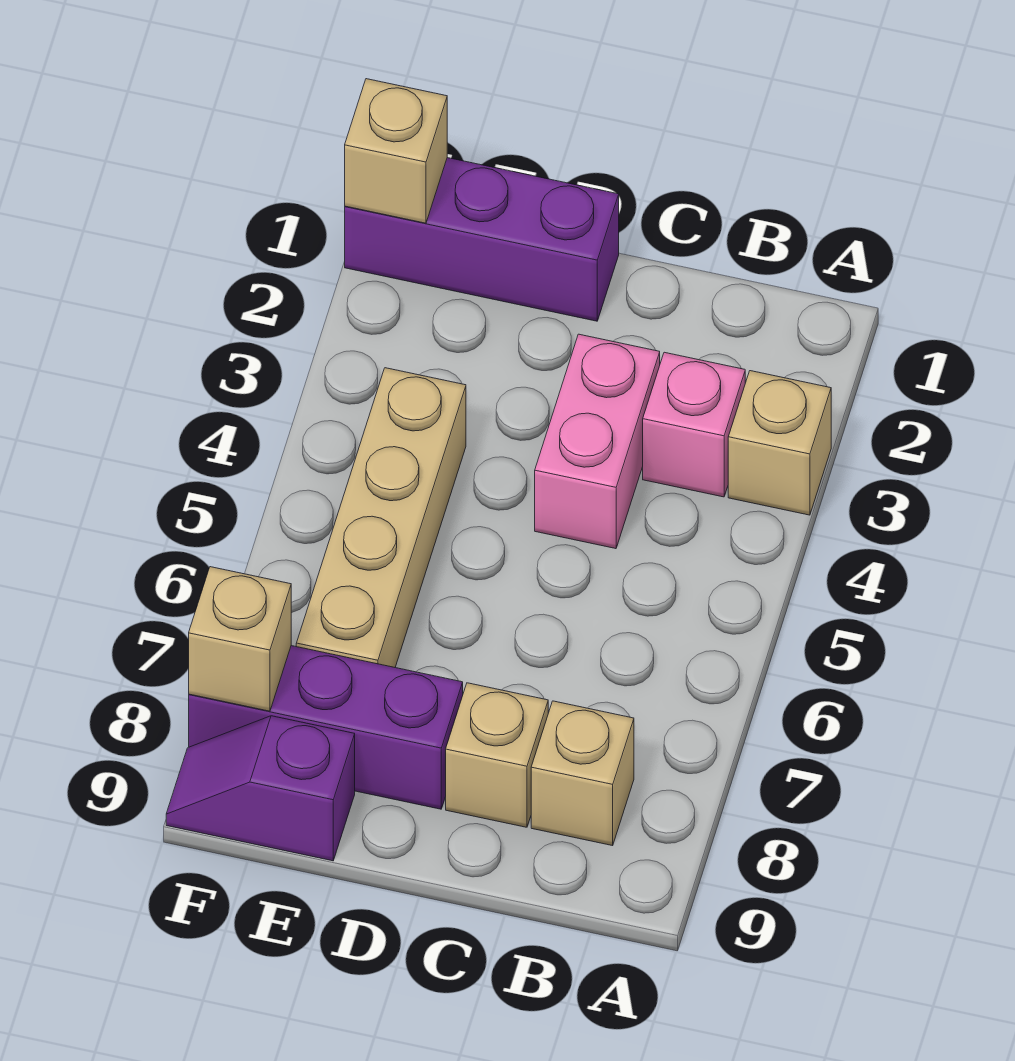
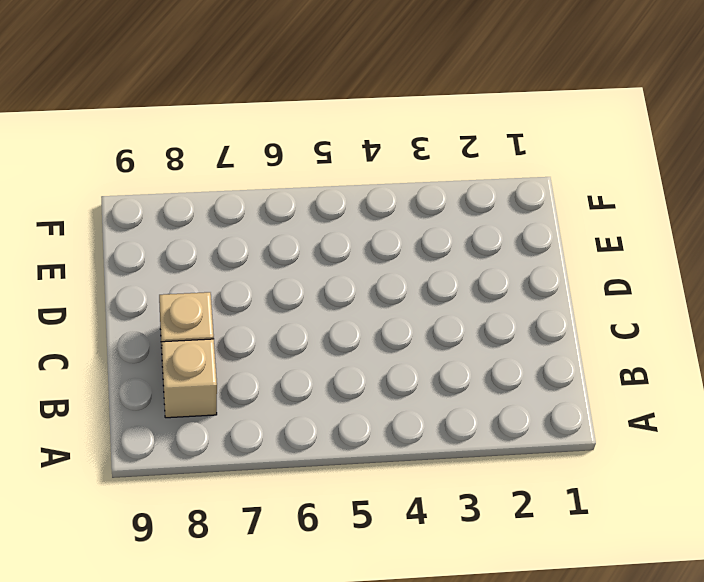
none -> tan brick A3 level 1
none -> pink brick B3 level 1

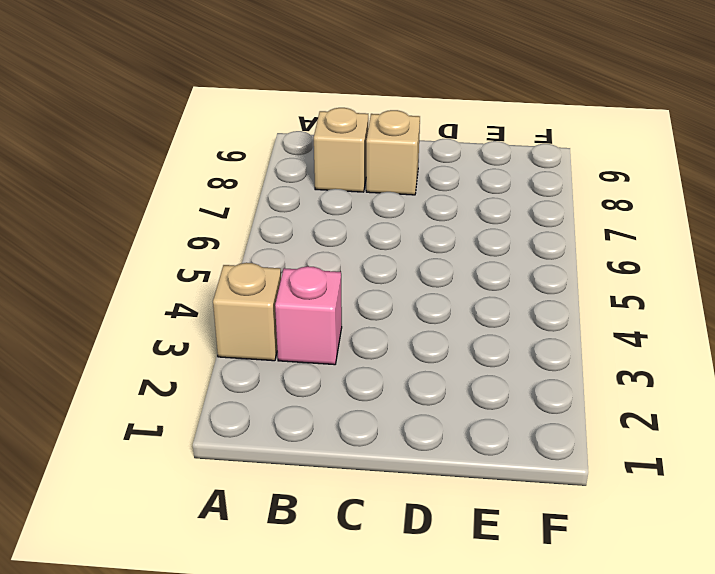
none -> pink brick C3:C4 level 1
none -> purple brick D1:F1 level 1

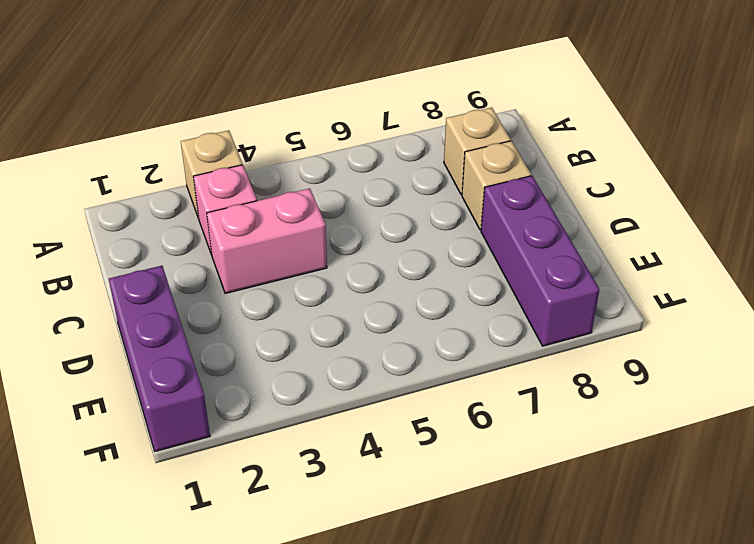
none -> tan brick E4:E7 level 1
none -> purple slope E9:F9 level 1 top E

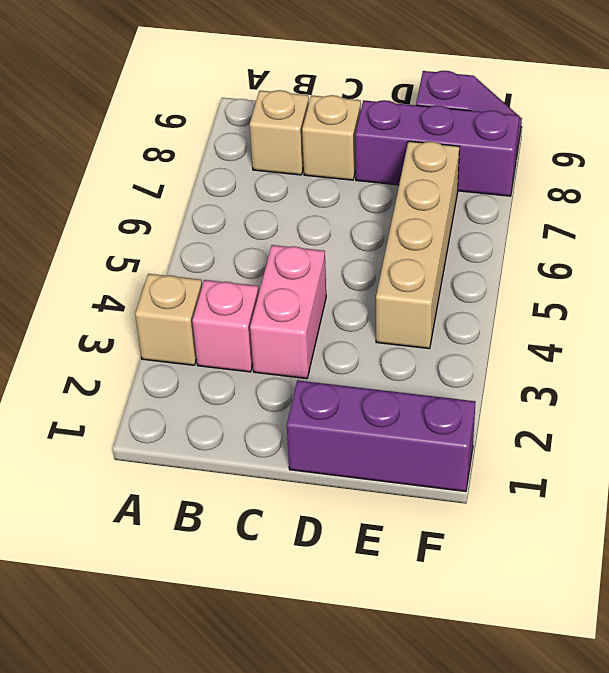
none -> tan brick F1 level 2
none -> tan brick F8 level 2

